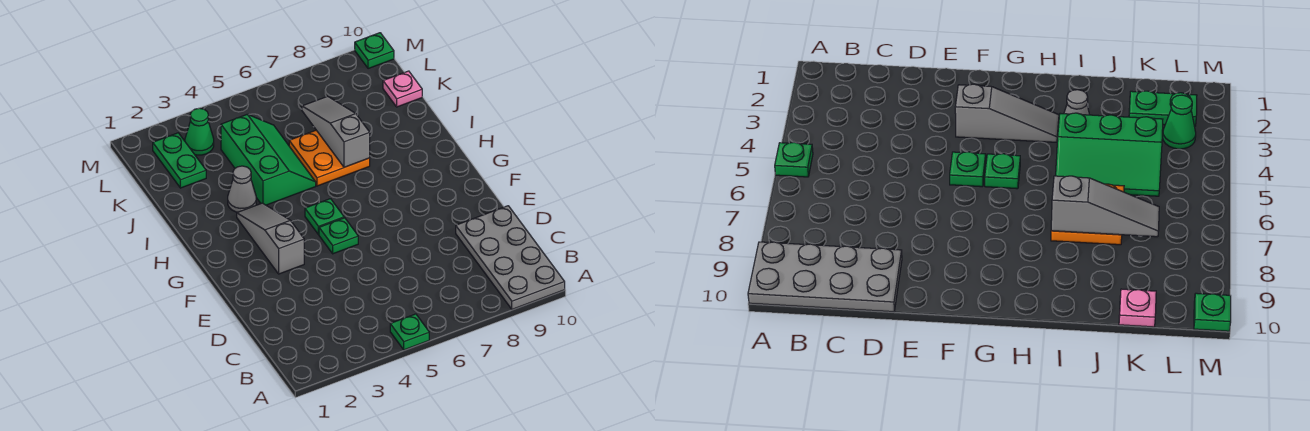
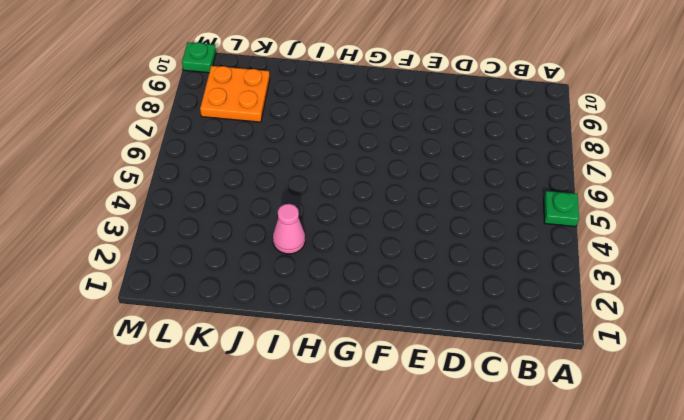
pink cone I3 level 1 -> grey cone I3 level 1
orange plate K8:L9 level 1 -> orange plate I6:J7 level 1
none -> grey plate A9:D10 level 1
none -> grey slope F3:H3 level 1 top F
none -> green plate F5 level 1

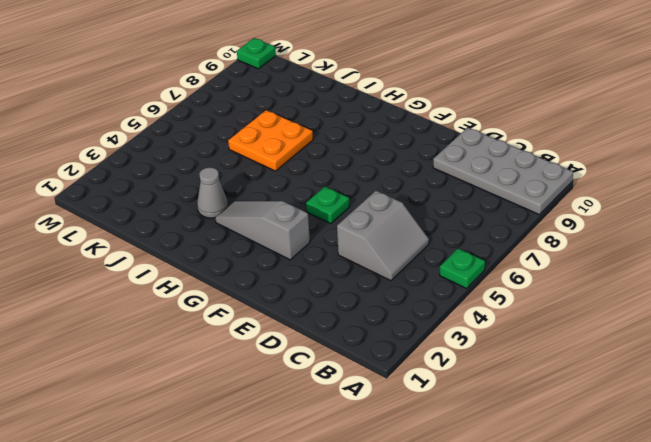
grey slope C4:D5 level 1 top D -> none
none -> green plate G5 level 1
none -> green slope I4:K5 level 1 top 4
none -> green plate K2:L2 level 1

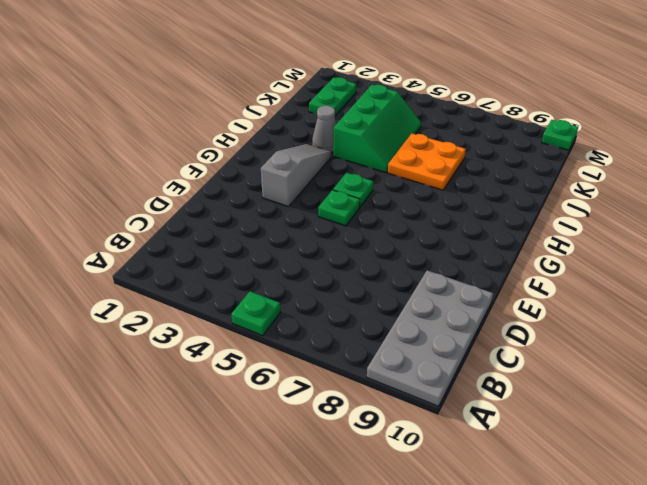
none -> pink plate K10 level 1
none -> green cone L3 level 1
none -> grey slope I7:K7 level 2 top I

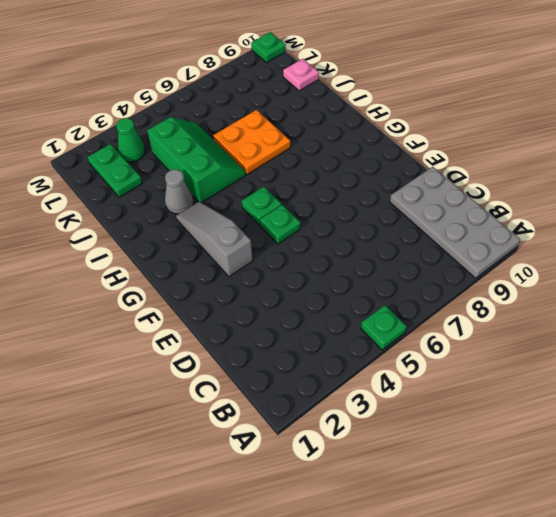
none -> grey slope I7:K7 level 2 top I

